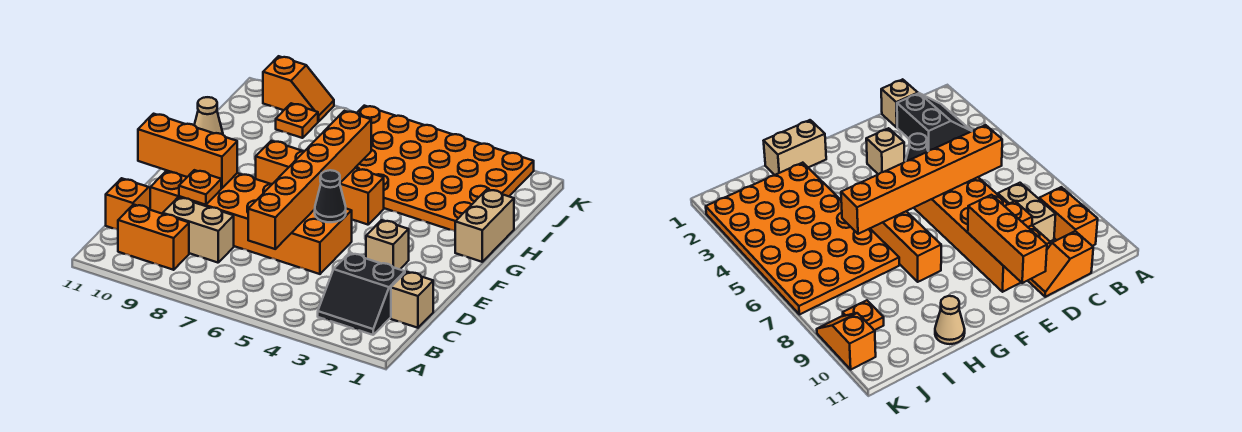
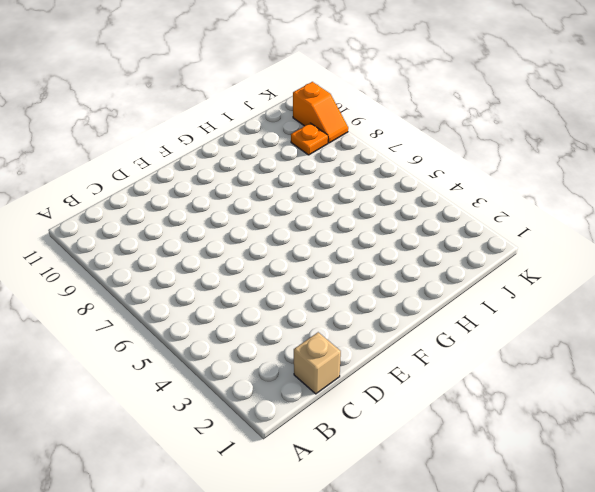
none -> black slope B2:C3 level 1 top C
none -> orange brick B9:B10 level 1
none -> tan brick C8:C9 level 1

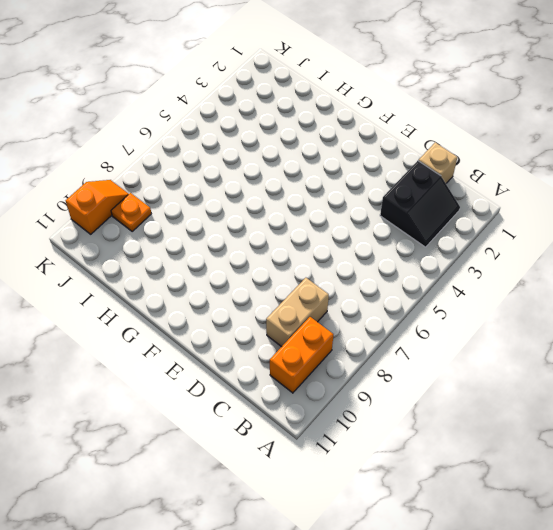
none -> orange slope C11:D11 level 1 top C
none -> orange brick D5:E10 level 1
none -> tan brick E3 level 1

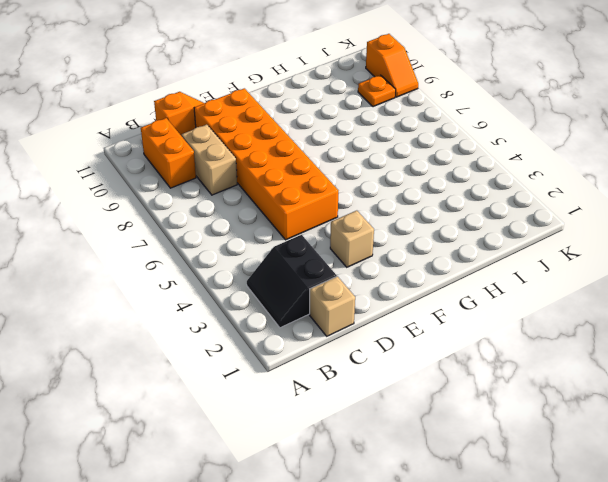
none -> tan brick G1:H1 level 1
none -> orange brick G5:G8 level 1
none -> orange plate H2:K7 level 1

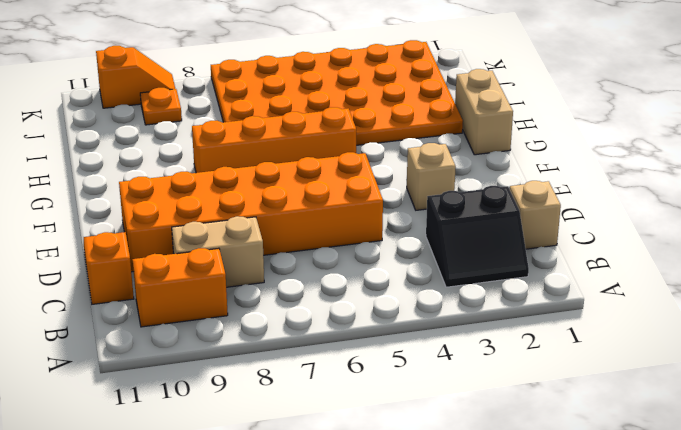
none -> tan cone H11 level 1
none -> orange brick C6:H6 level 2
none -> orange plate D9 level 2

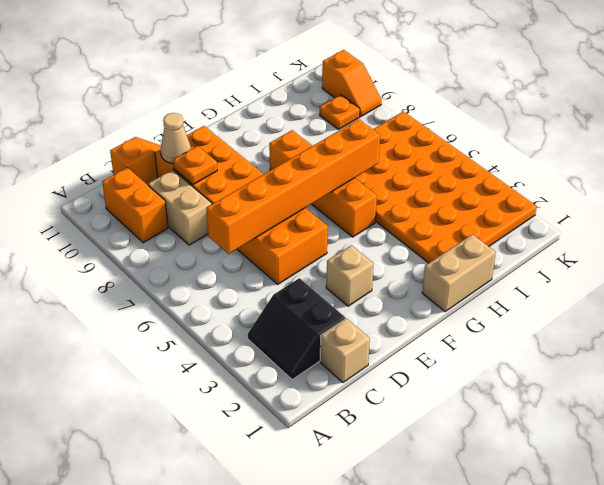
tan cone D10 level 2 -> tan cone H11 level 1
none -> black cone E5 level 2
none -> orange brick E9:E11 level 2

